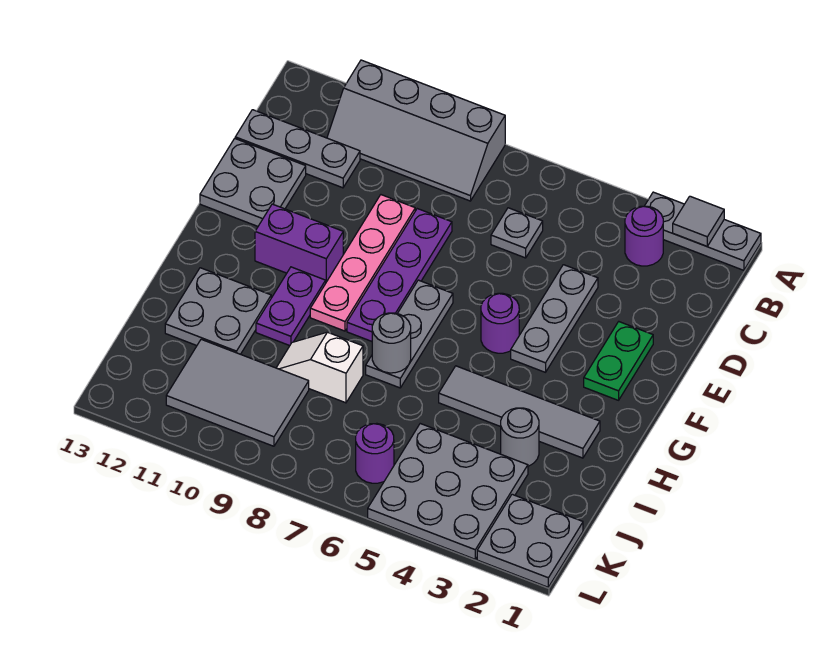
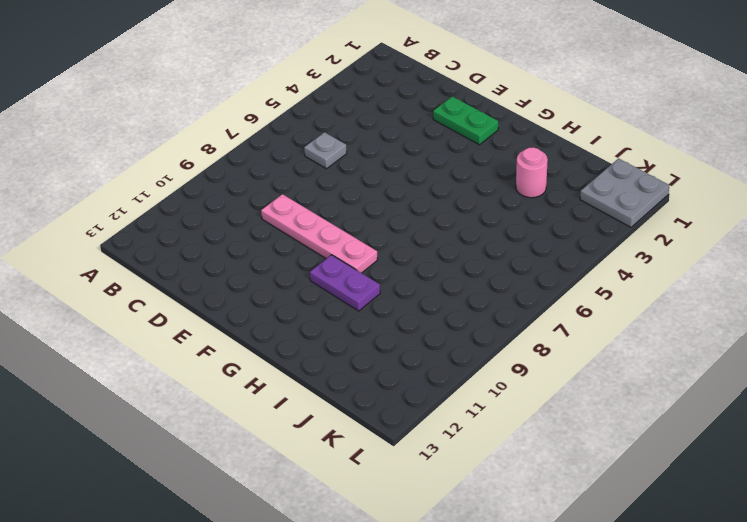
pink round brick I3 level 1 -> grey round brick I3 level 1
none -> grey plate A1:A3 level 1
none -> grey slope A8:B11 level 1 top A
none -> purple round brick B3 level 1

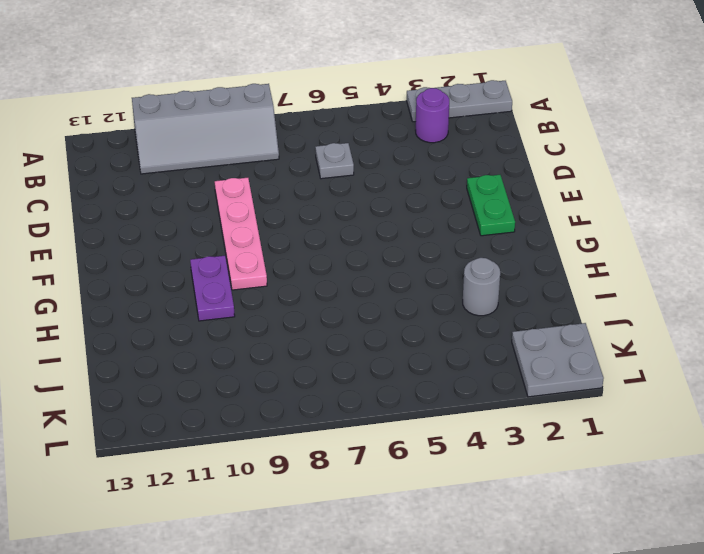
none -> grey plate C11:C13 level 1
none -> grey plate D4:F4 level 1
none -> purple plate D8:G8 level 1

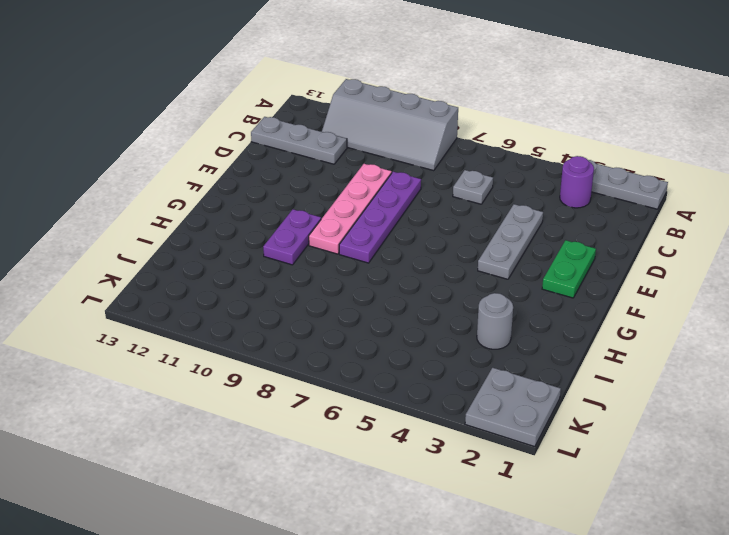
none -> grey plate D12:E13 level 1
none -> purple round brick F5 level 1
none -> grey plate F7:H7 level 1

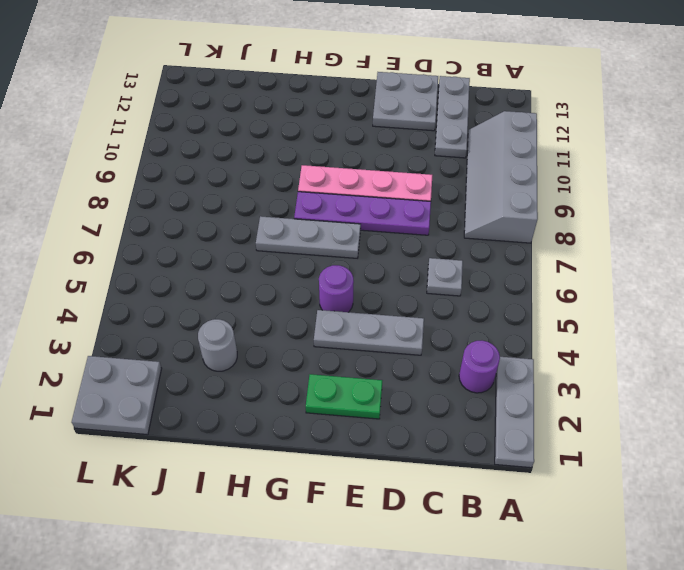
none -> purple brick F10:F11 level 1
none -> purple plate G10:H10 level 1
none -> grey tile H2:H5 level 1

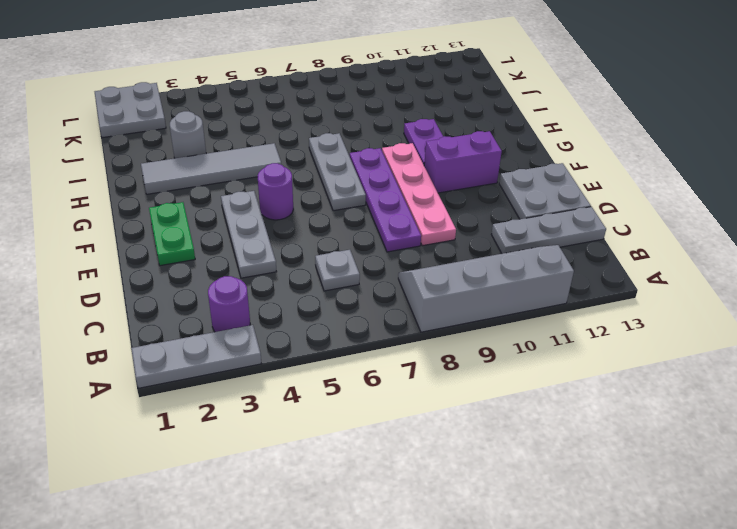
none -> grey plate H11:I12 level 1
none -> white slope I8:I9 level 1 top 8
none -> grey plate J3:L5 level 1

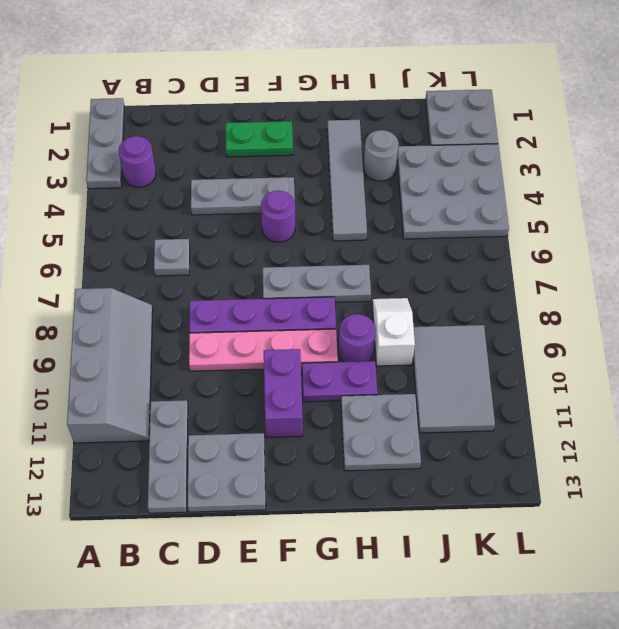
purple round brick H9 level 1 -> purple round brick K6 level 1
white slope I8:I9 level 1 top 9 -> white slope I8:I9 level 1 top 8
none -> grey tile A2 level 2
none -> grey round brick H7 level 2

